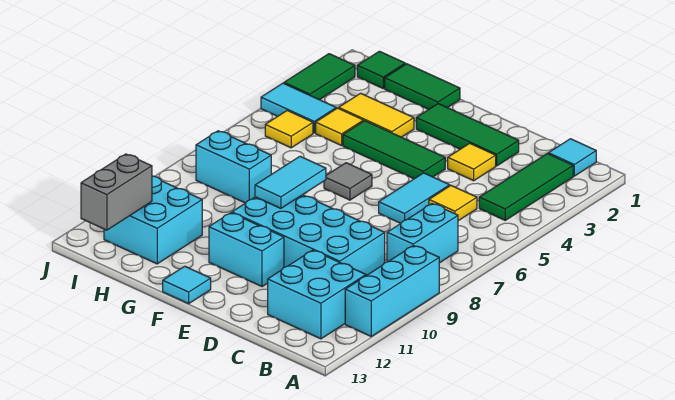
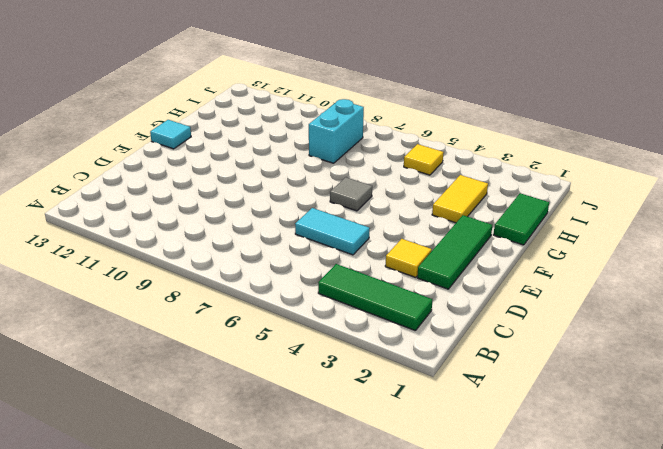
none -> cyan brick A9:A11 level 1
none -> cyan tile B1 level 1
none -> cyan brick B7:B8 level 1

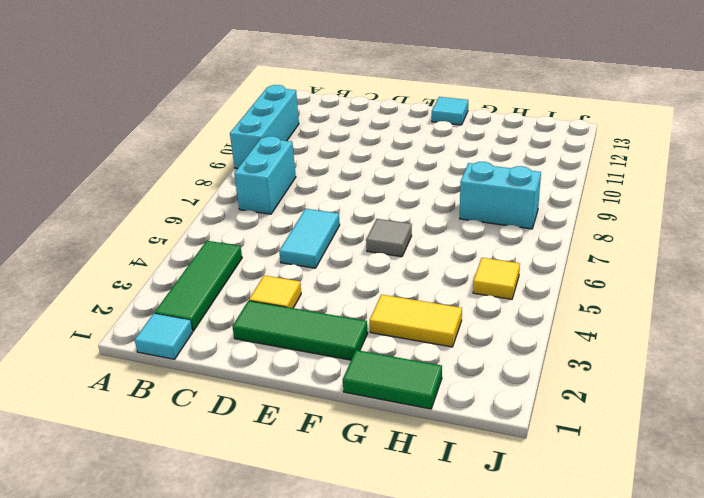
none -> cyan brick B11:C12 level 1
none -> yellow tile C5 level 1
none -> cyan brick C9:F10 level 1

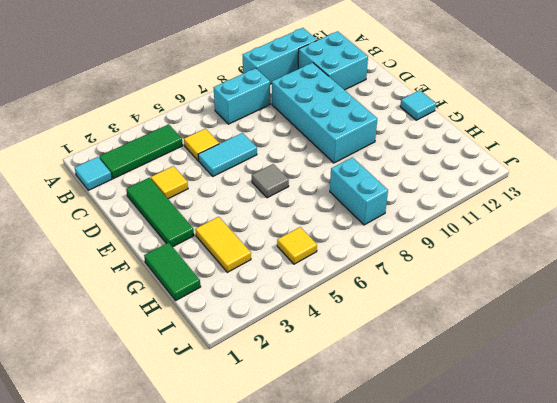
none -> green tile E4:G4 level 1
none -> cyan brick E11:F11 level 1
none -> yellow tile H4 level 1

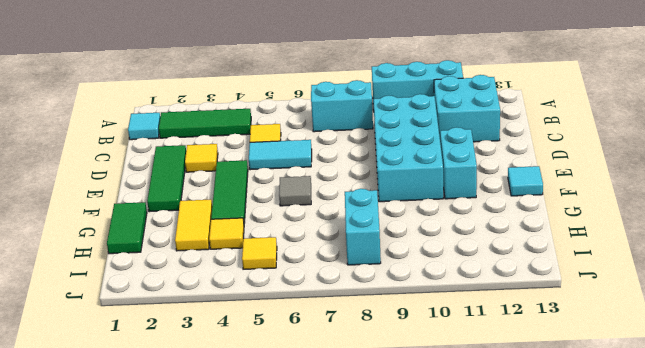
none -> cyan brick H11:I12 level 1
none -> green tile I1 level 1
none -> cyan tile I4:J4 level 1

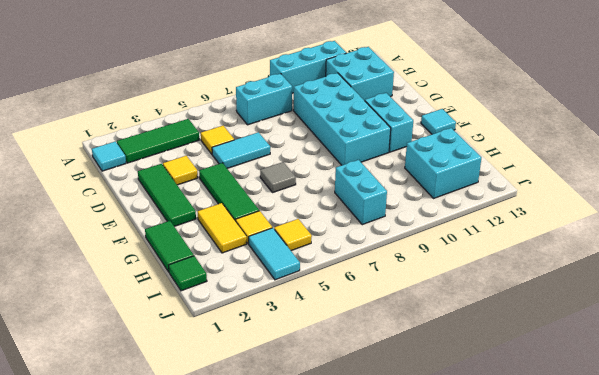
none -> green tile J2:J3 level 1
none -> cyan tile F8:F9 level 2
none -> grey brick I12:I13 level 2

